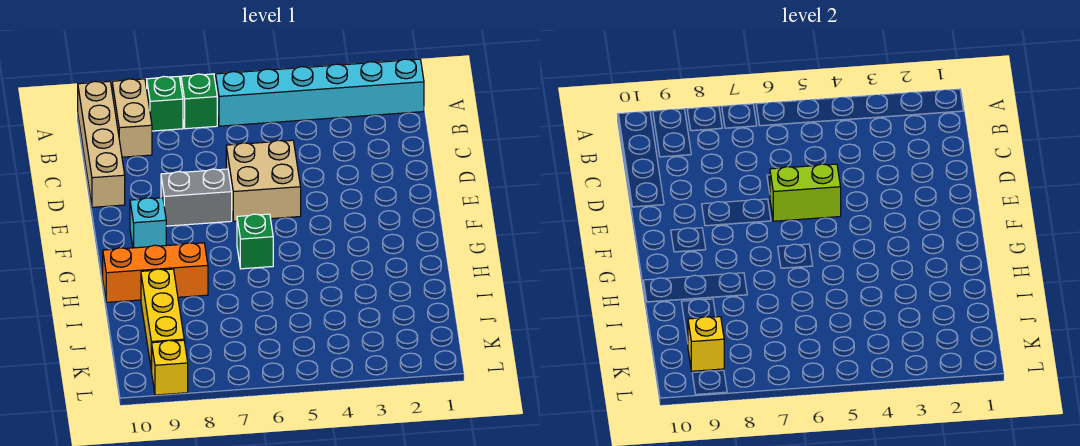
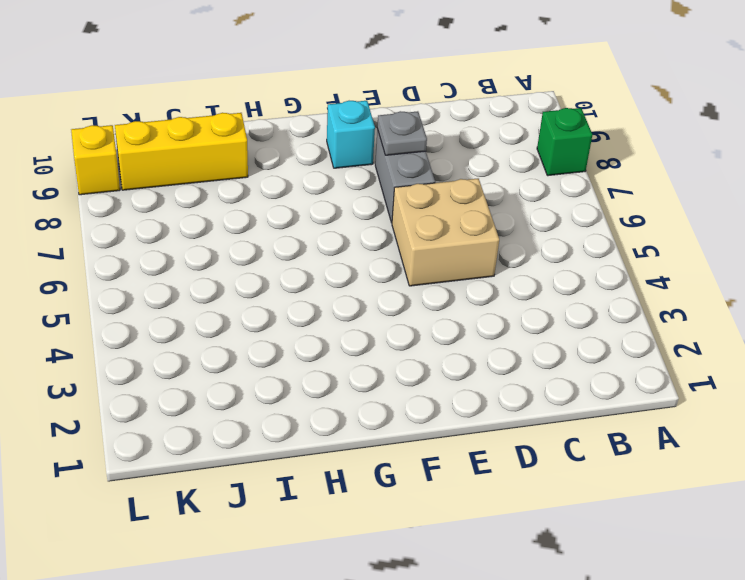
grey plate E8 level 2 -> none
none -> cyan brick A1:A6 level 1
none -> green brick A7 level 1
none -> tan brick A9:B9 level 1

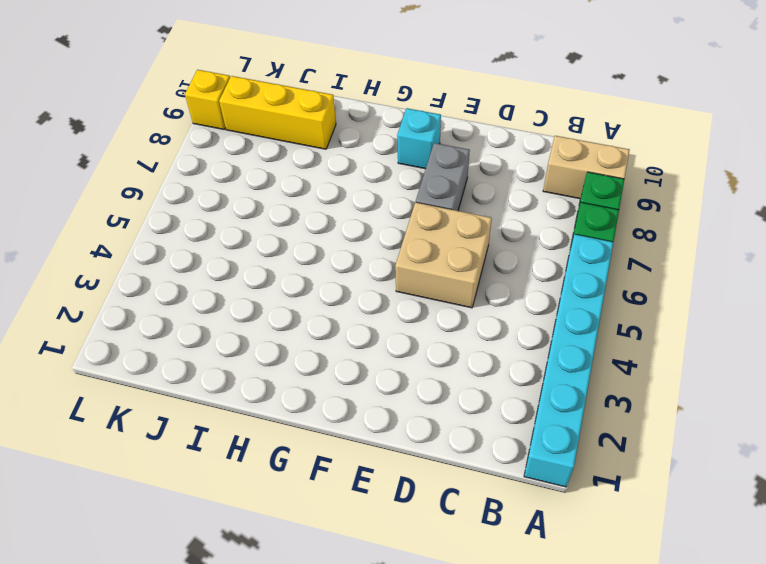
none -> tan brick A10:D10 level 1
none -> green brick G6 level 1
none -> orange brick H8:H10 level 1

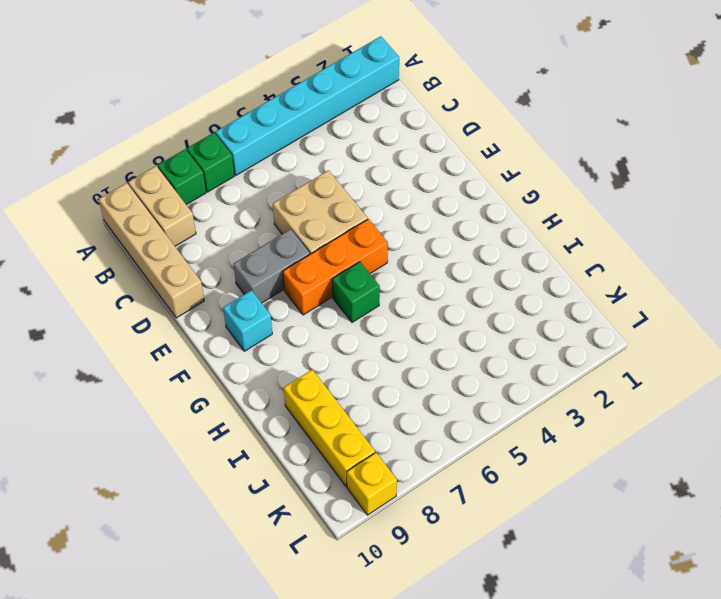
orange brick F5:F7 level 1 -> orange brick H8:H10 level 1
none -> lime brick E5:E6 level 2
none -> yellow brick K9 level 2

